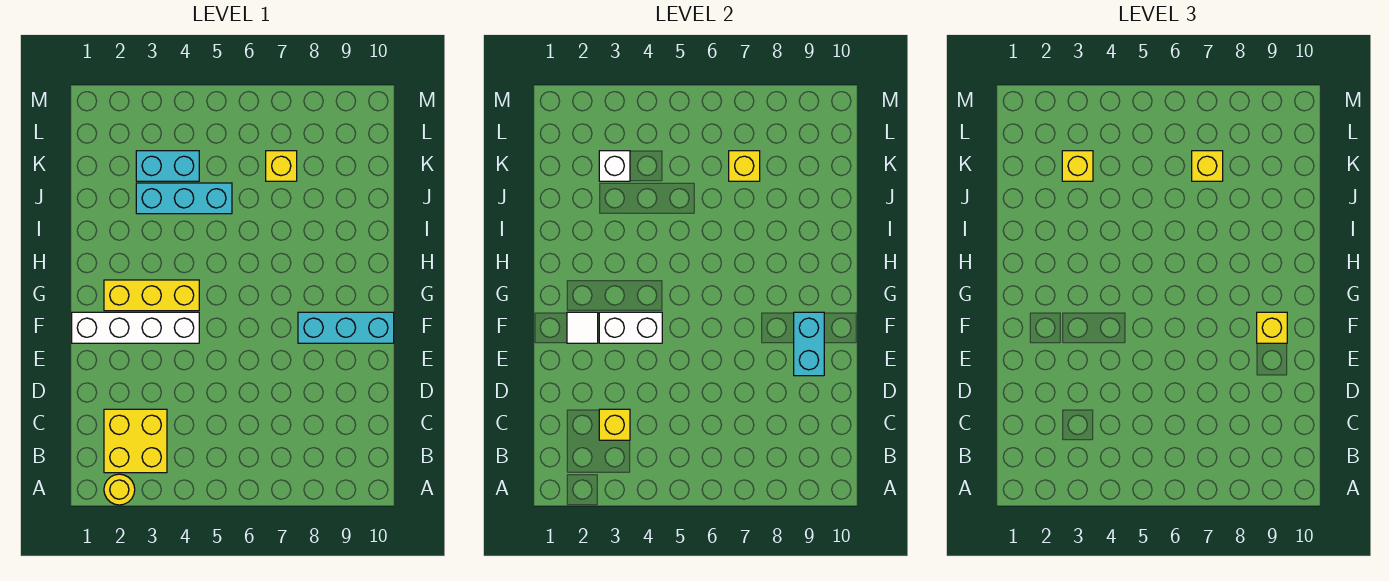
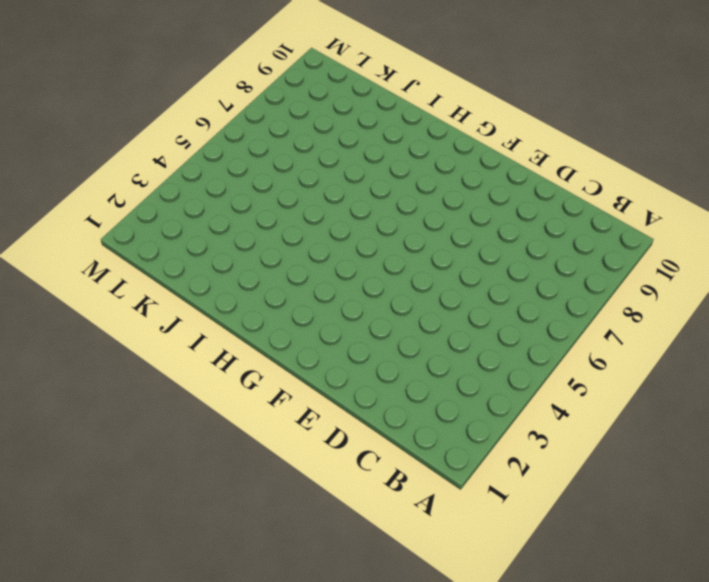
none -> yellow round brick A2 level 1
none -> yellow brick B2:C3 level 1
none -> white brick F1:F4 level 1

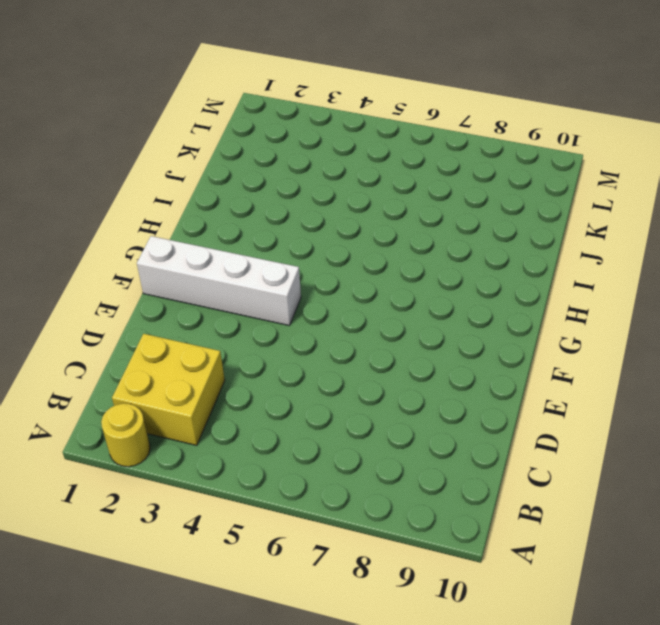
none -> cyan brick F8:F10 level 1
none -> yellow brick G2:G4 level 1
none -> cyan brick J3:J5 level 1

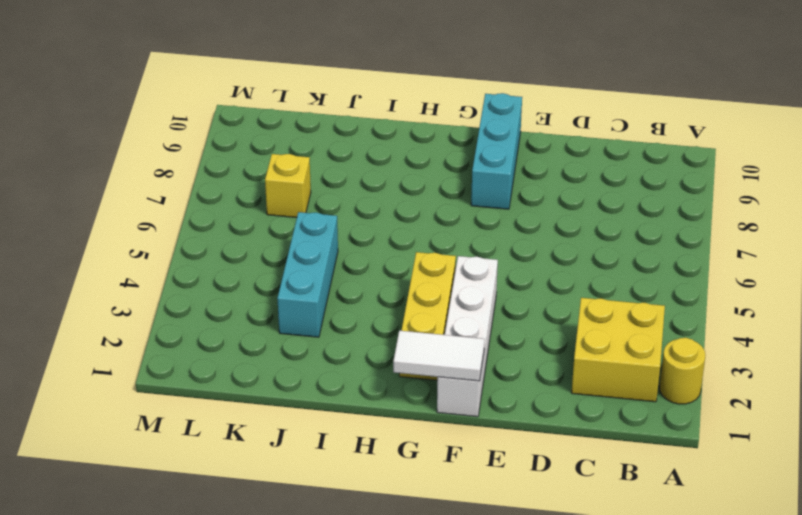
white tile F1:G1 level 2 -> none
none -> cyan brick K3:K4 level 1
none -> yellow brick C3 level 2
none -> cyan brick E9:F9 level 2

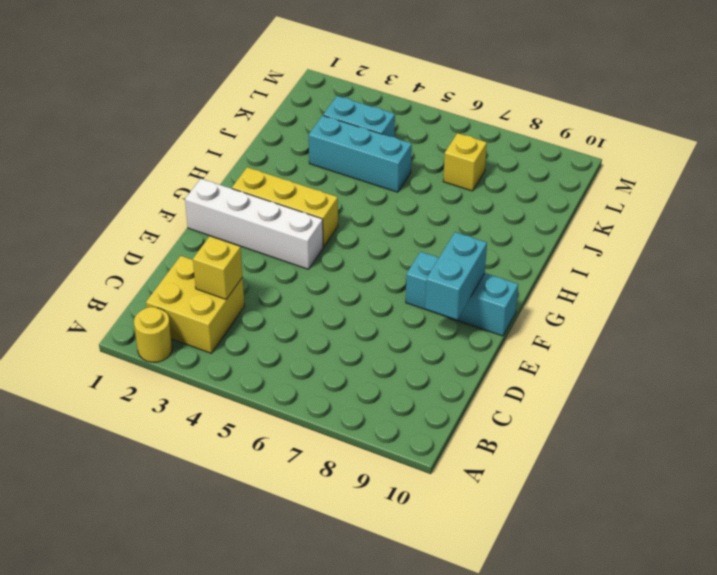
none -> white tile F2 level 2
none -> white brick F3:F4 level 2
none -> white brick K3 level 2

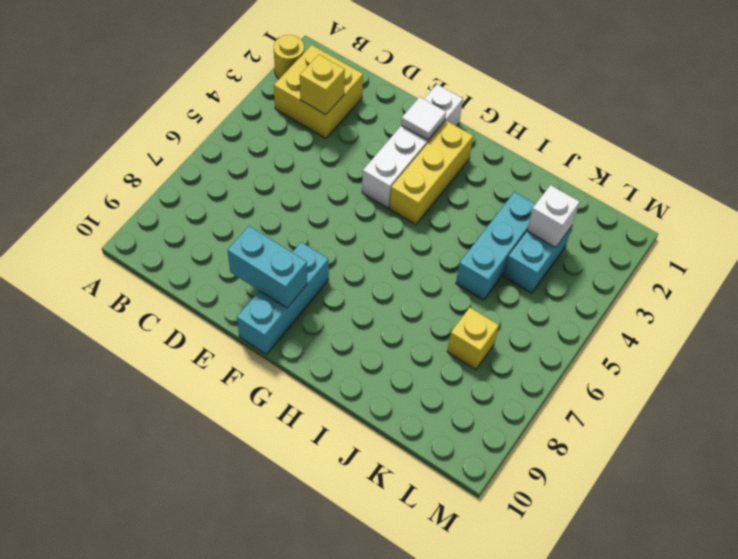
none -> white brick F3:F4 level 2
none -> yellow brick K7 level 2
none -> yellow brick F9 level 3

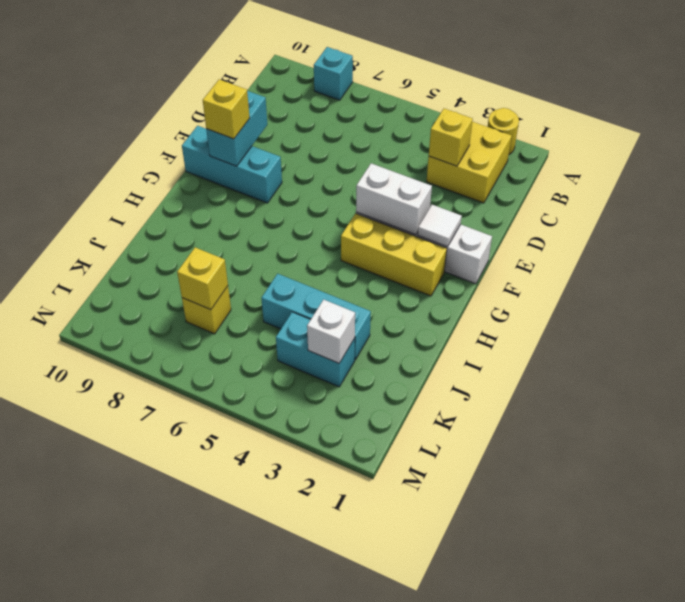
cyan brick A8 level 1 -> none
none -> yellow brick K3 level 3
none -> yellow brick K7 level 3

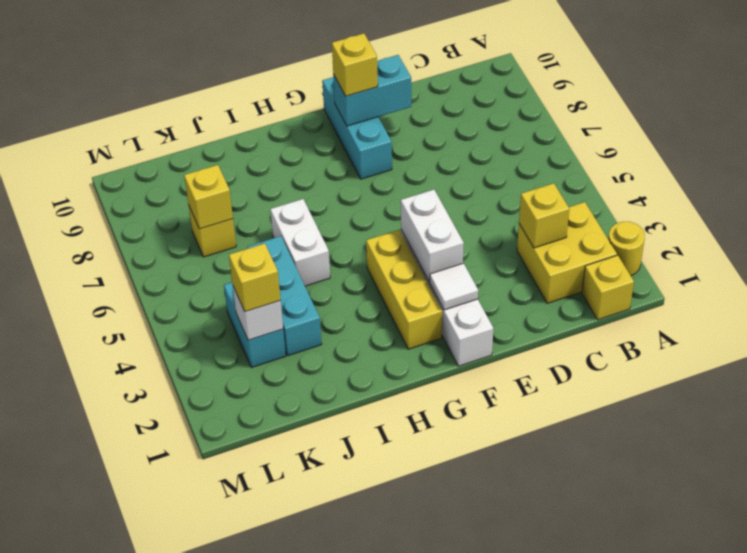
yellow brick B1 level 1 -> yellow brick K7 level 3
white brick I5:I6 level 1 -> none

